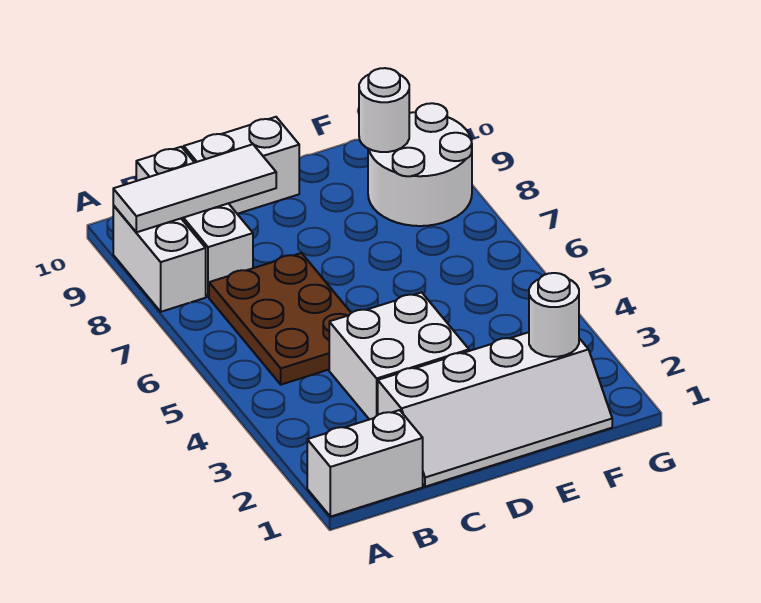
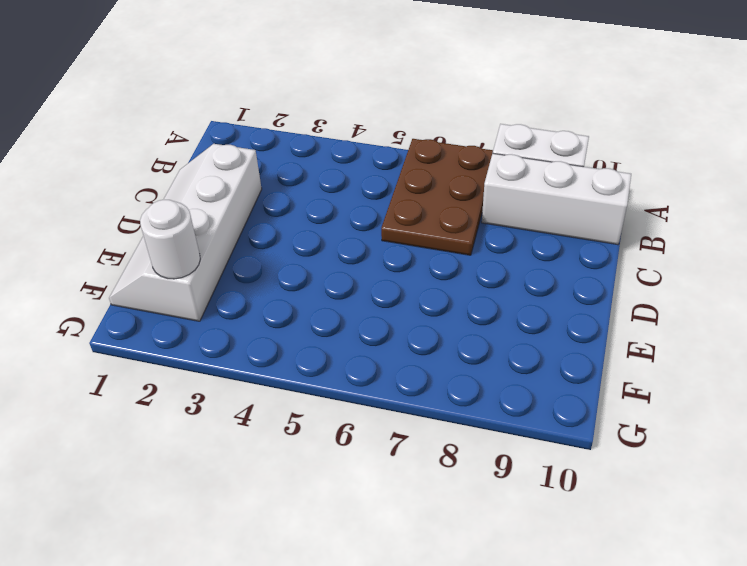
brown plate A6:C7 level 1 -> brown plate B5:C7 level 1
none -> white brick A1:B1 level 1
none -> white brick C3:D4 level 1

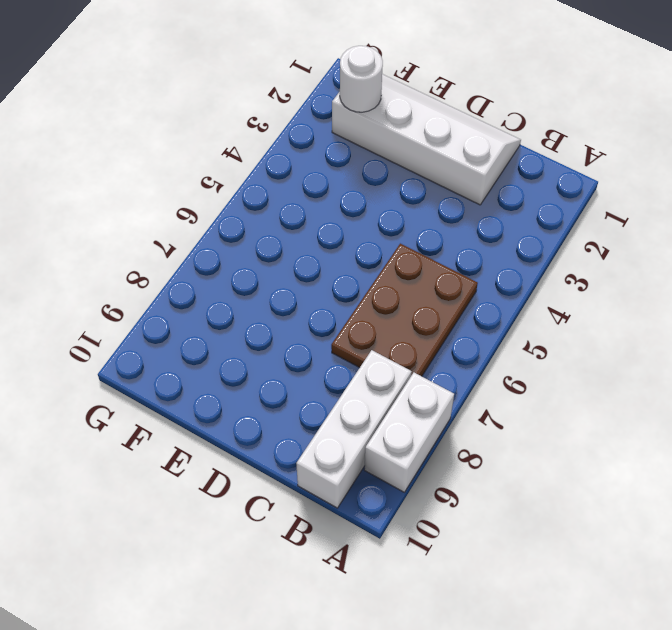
none -> white brick A1:B1 level 1
none -> white brick C3:D4 level 1

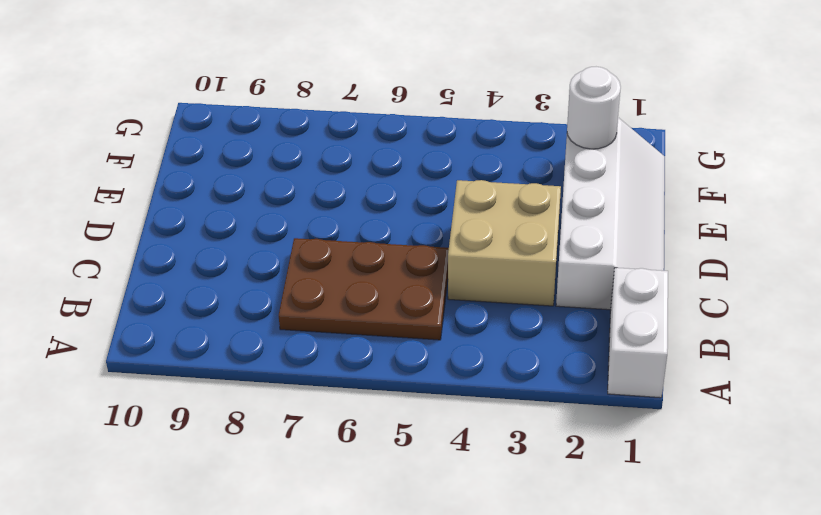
tan brick C3:D4 level 1 -> white brick C3:D4 level 1
none -> white brick A8:A9 level 1
none -> white brick B8:B10 level 1

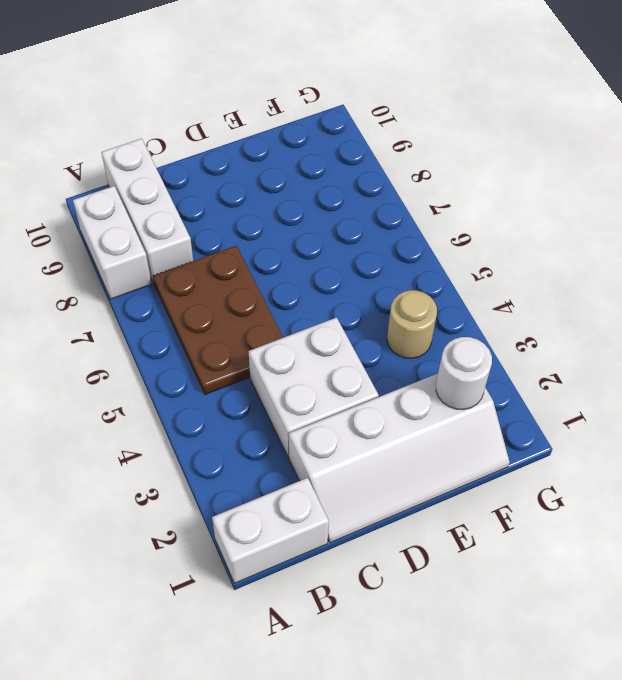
tan round brick F4 level 1 -> none
none -> white brick C10:D10 level 1
none -> white round brick F8:G9 level 1

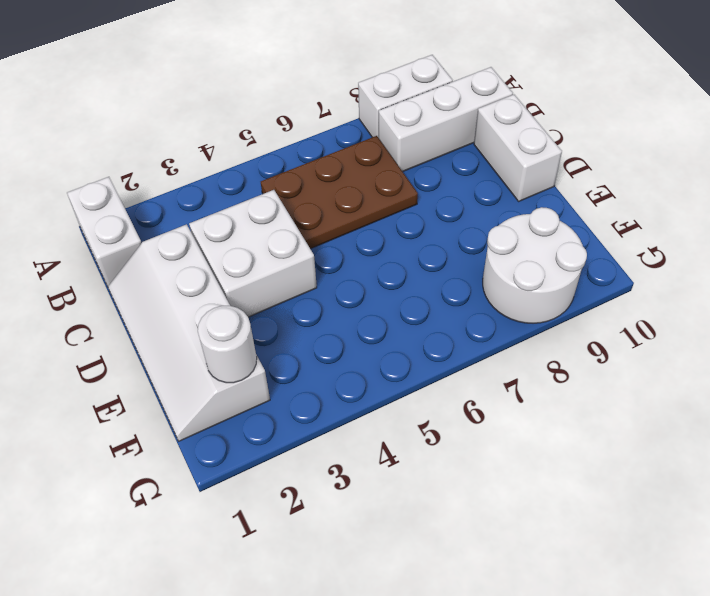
none -> white tile A9:C9 level 2
none -> white round brick F9 level 2

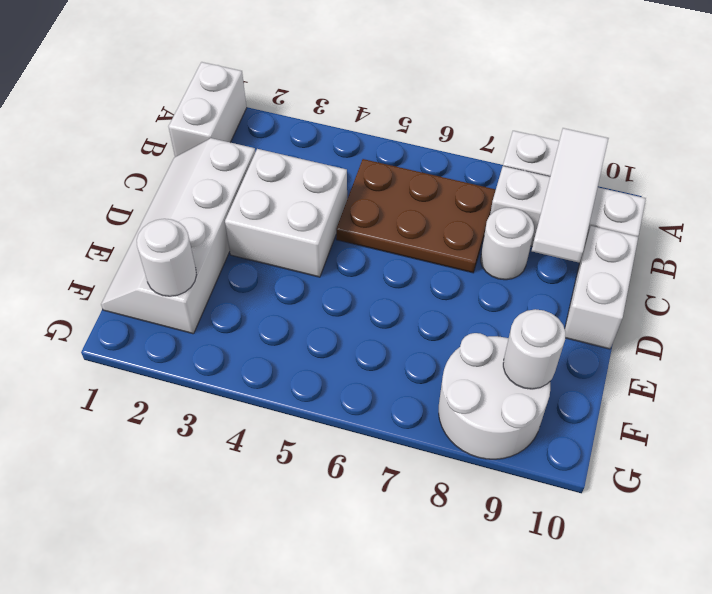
white round brick C8 level 1 -> none

